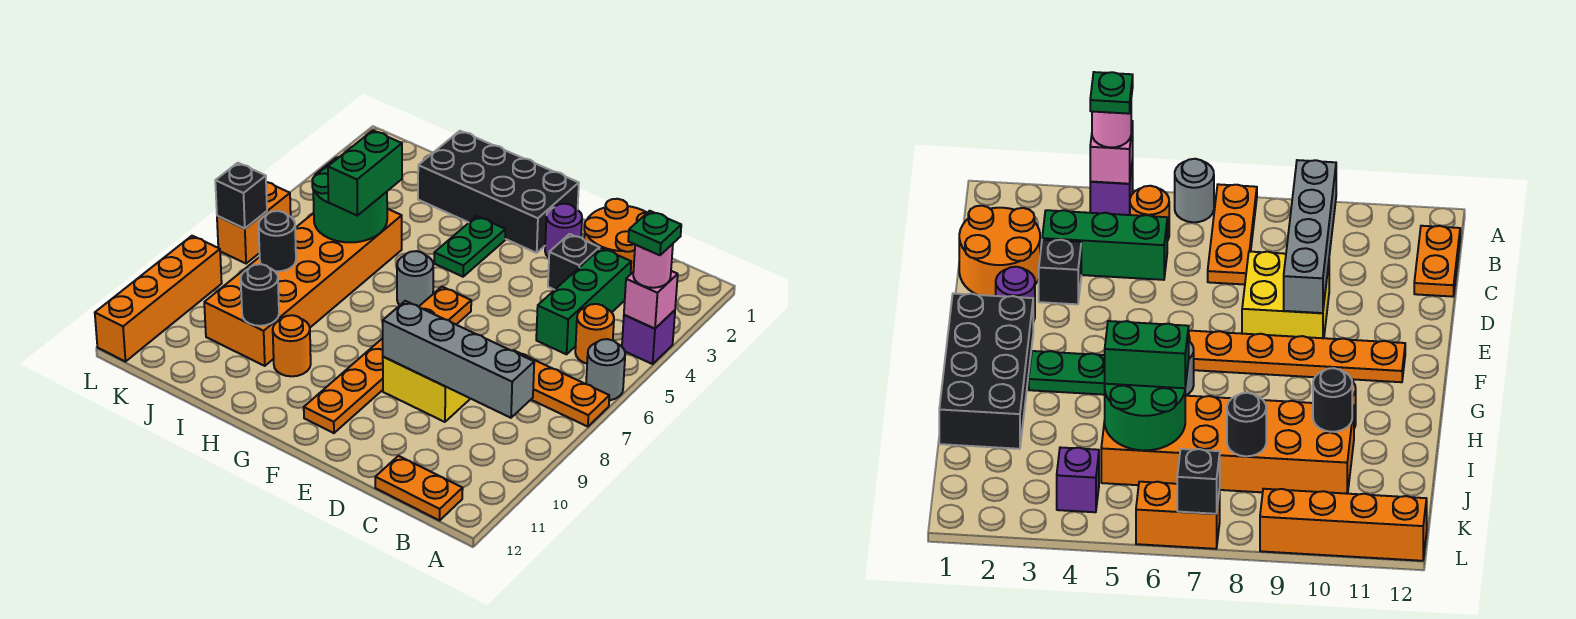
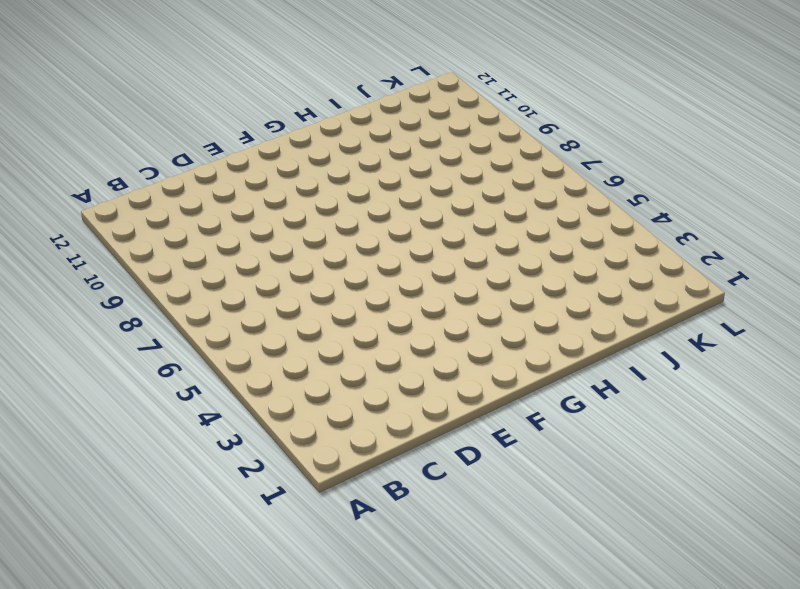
none -> purple brick A4 level 1
none -> grey round brick A6 level 1
none -> orange plate A7:C7 level 1

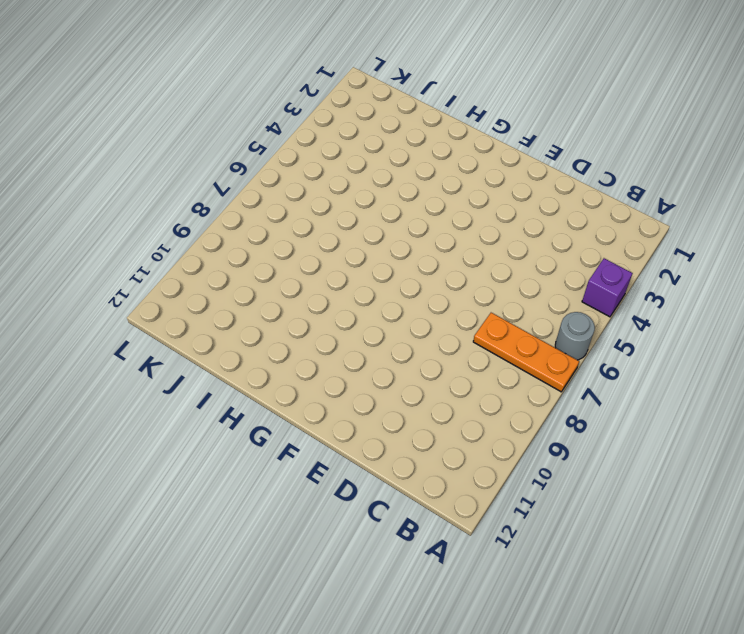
none -> orange round brick B5 level 1
none -> orange plate B12:C12 level 1
none -> orange round brick C1:D2 level 1

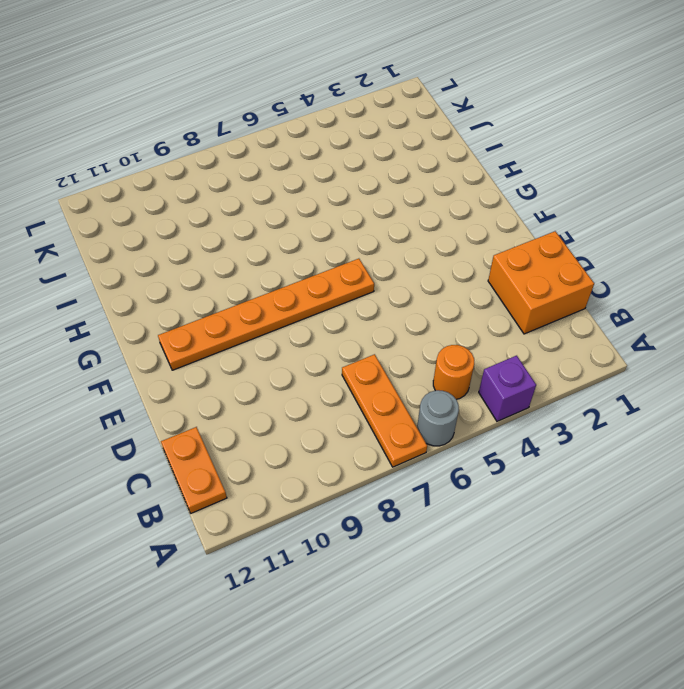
orange brick C1:D2 level 1 -> orange round brick C1:D2 level 1
none -> green brick C3:C5 level 1
none -> black brick D3 level 1
none -> yellow brick D8:E9 level 1

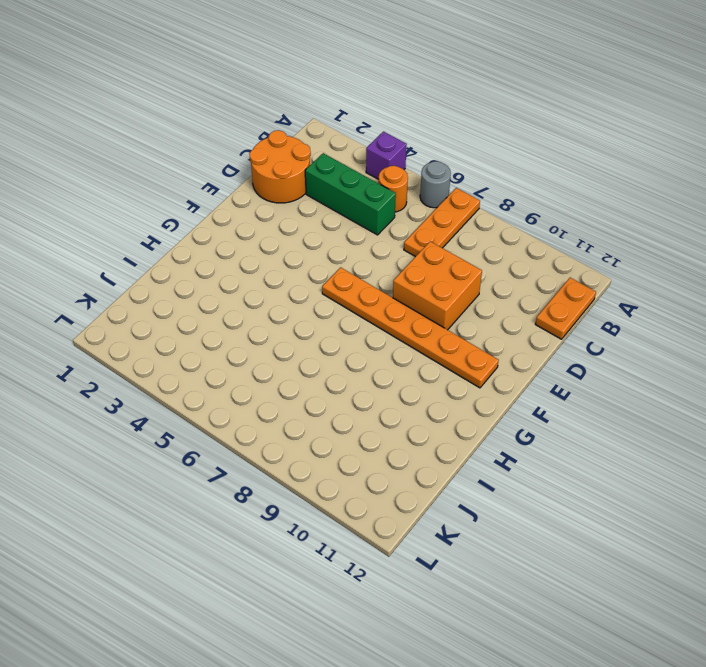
orange brick D8:E9 level 1 -> yellow brick D8:E9 level 1
none -> black brick D3 level 1
none -> purple round brick E2 level 1
none -> black brick F1:I2 level 1

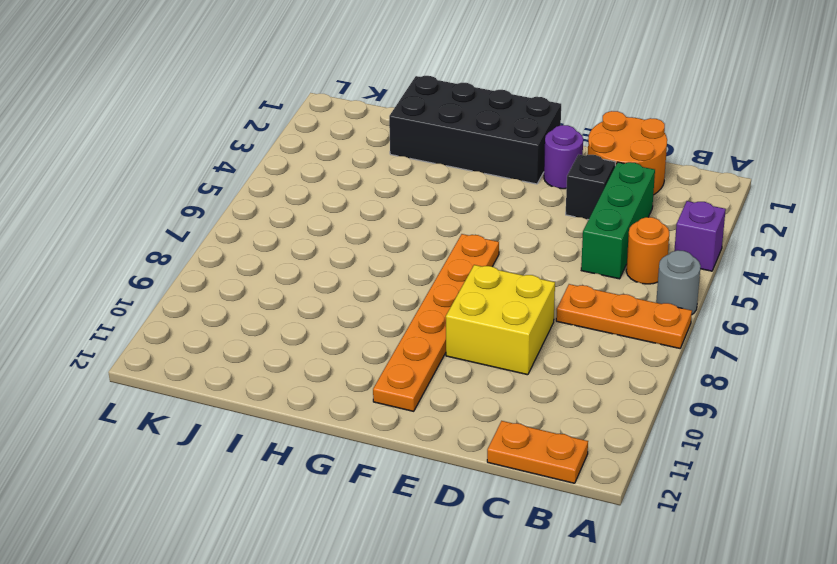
none -> green plate G3:G4 level 1
none -> grey round brick G6 level 1
none -> orange round brick H10 level 1

